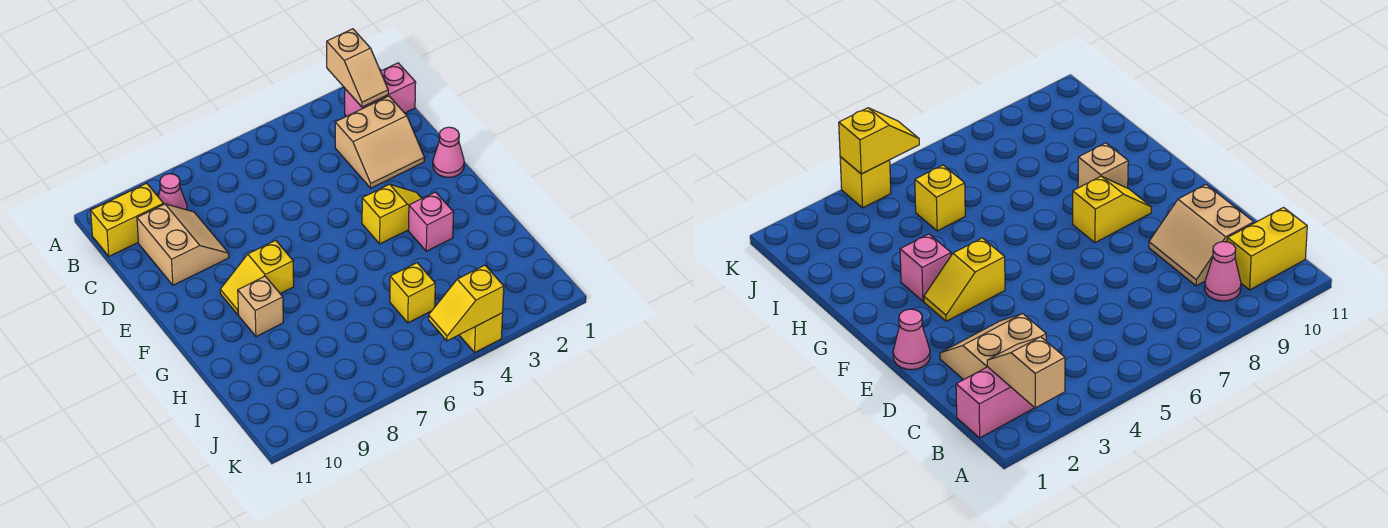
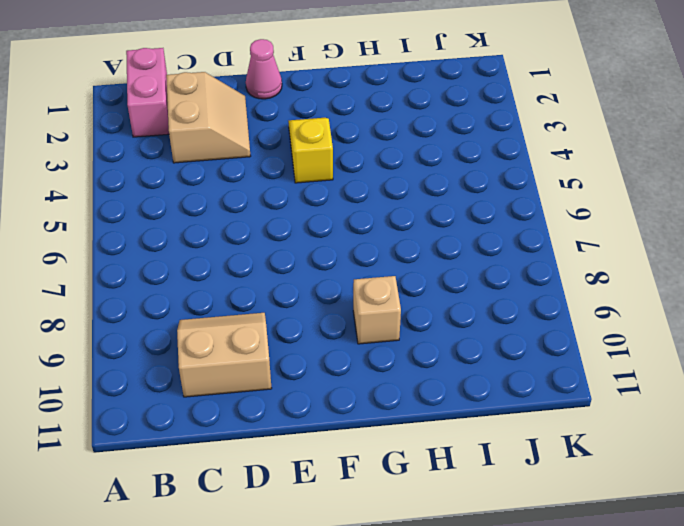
none -> pink cone B9 level 1
none -> yellow brick B10:B11 level 1
none -> yellow slope F8:F9 level 1 top 8

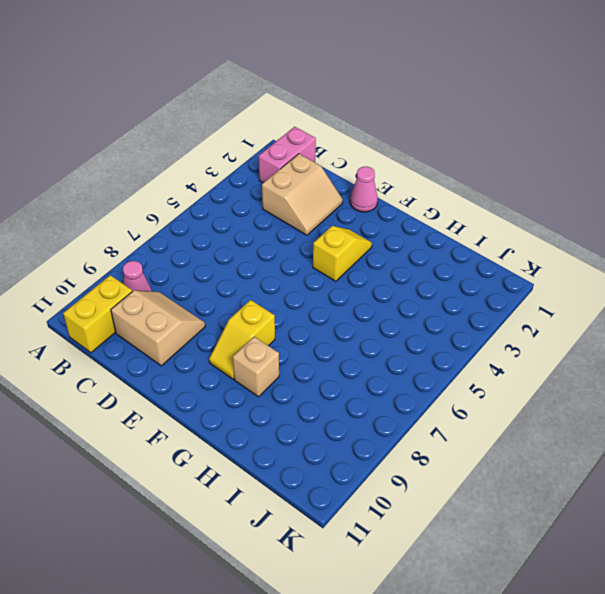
none -> pink brick G3 level 1
none -> yellow brick I5 level 1
none -> yellow brick K4 level 1

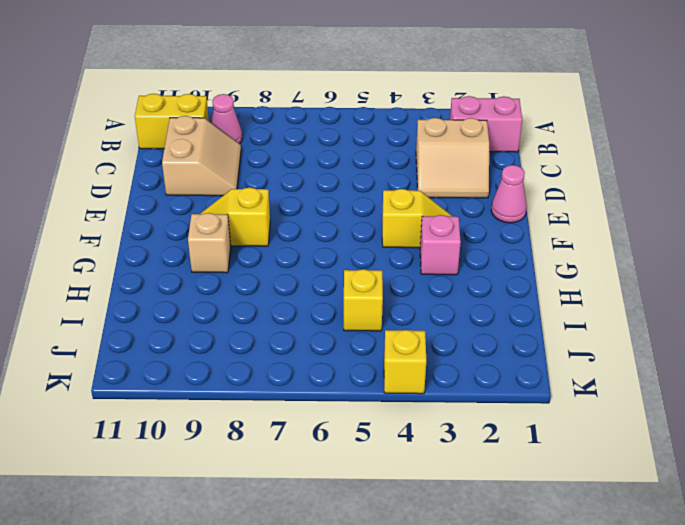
none -> tan slope A2:B2 level 2 top A
none -> yellow slope K4:K5 level 2 top 4

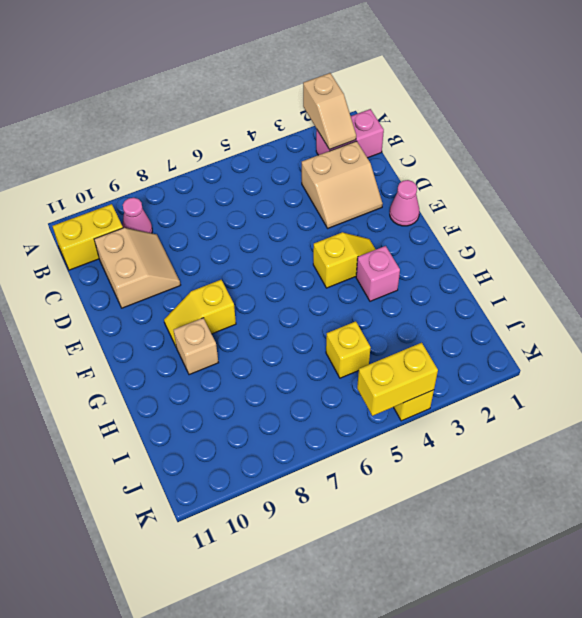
yellow brick K4:K5 level 2 -> yellow slope K4:K5 level 2 top 4

